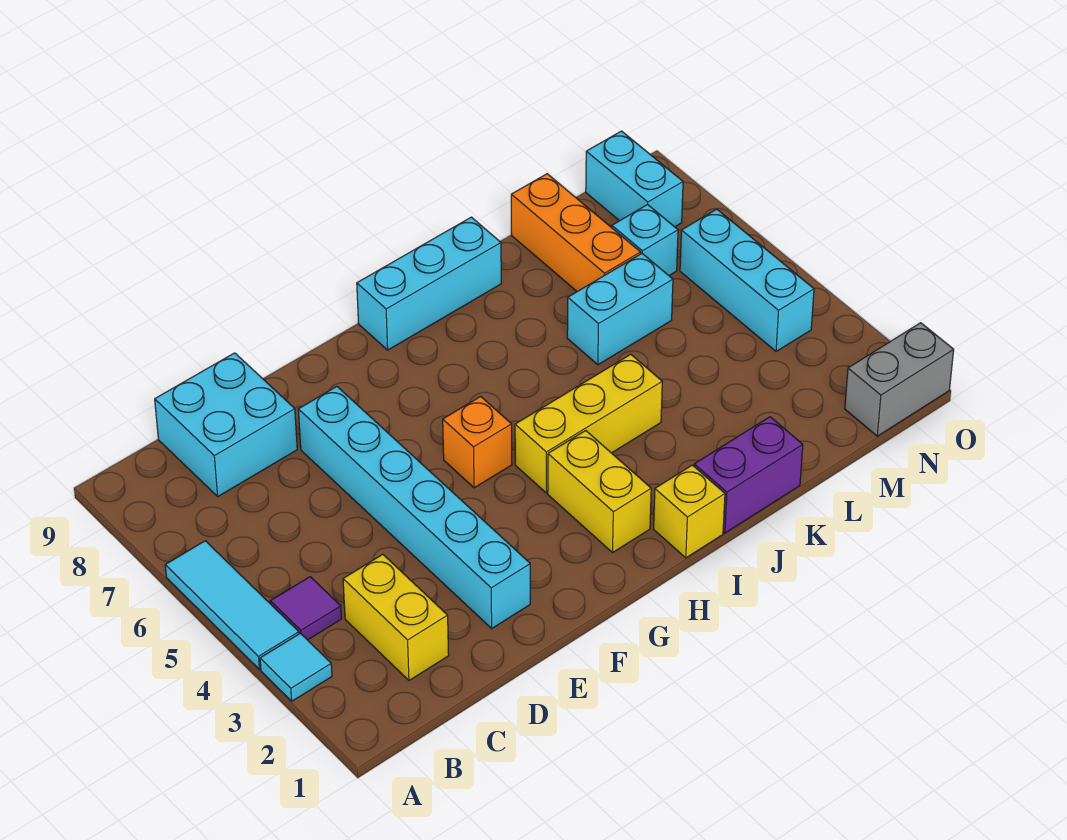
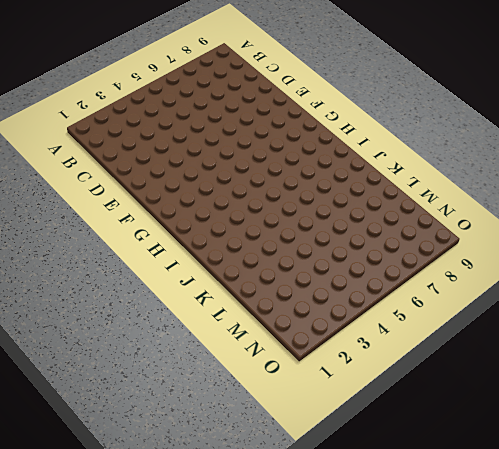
none -> cyan tile A3 level 1
none -> cyan tile A4:A6 level 1
none -> purple tile B4 level 1

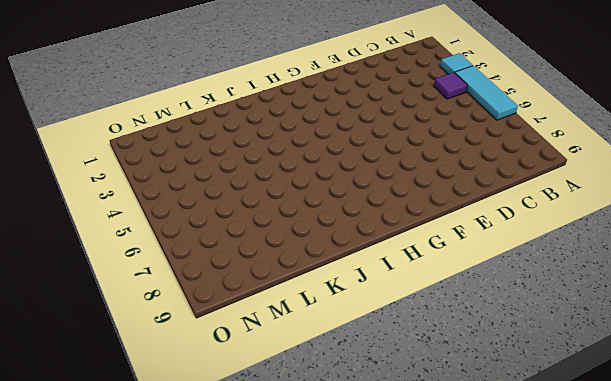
none -> yellow brick C2:C3 level 1
none -> cyan brick C8:D9 level 1
none -> cyan brick E2:E7 level 1

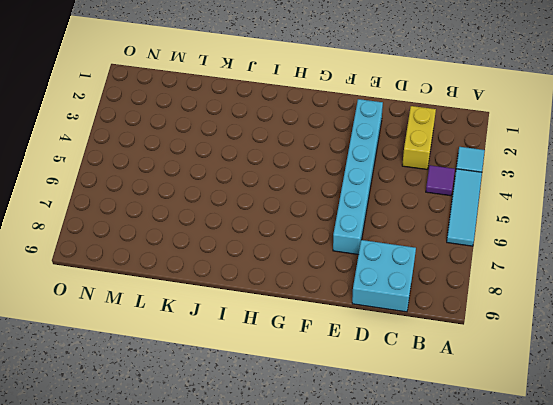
none -> orange brick G5 level 1
none -> yellow brick H2:H3 level 1
none -> yellow brick H4:J4 level 1

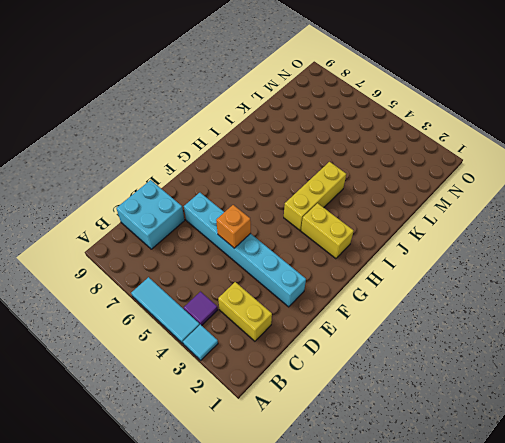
orange brick E5 level 2 -> orange brick G5 level 1
none -> cyan brick H9:J9 level 1
none -> yellow brick I1 level 1
none -> purple brick J1:K1 level 1

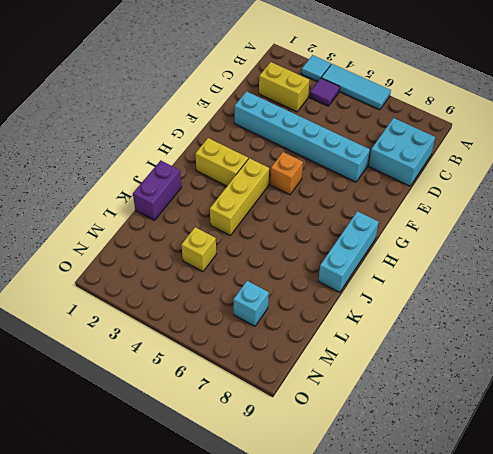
yellow brick L4 level 1 -> yellow brick I1 level 1
none -> cyan brick K6:L6 level 1
none -> orange brick L7:L9 level 1
none -> grey brick N1:O1 level 1

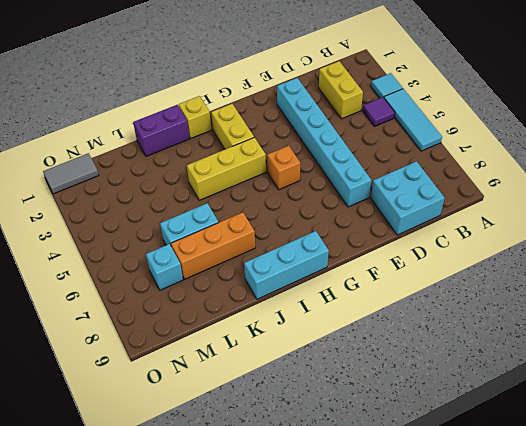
orange brick J7:L7 level 1 -> orange brick L7:L9 level 1
grey tile N1:O1 level 1 -> grey brick N1:O1 level 1
none -> cyan brick N4:N6 level 1
none -> cyan brick N8:N9 level 1

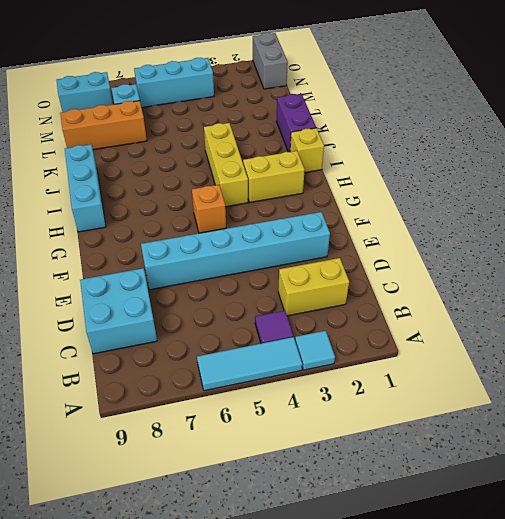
none -> cyan brick K6:L6 level 1

